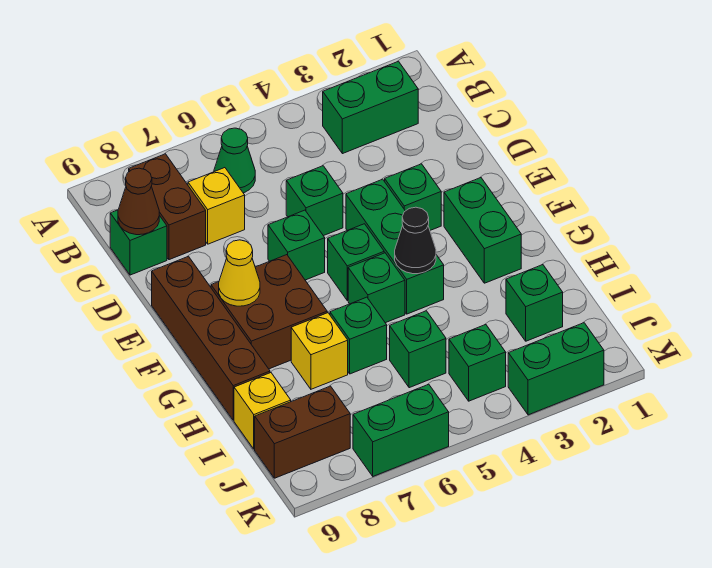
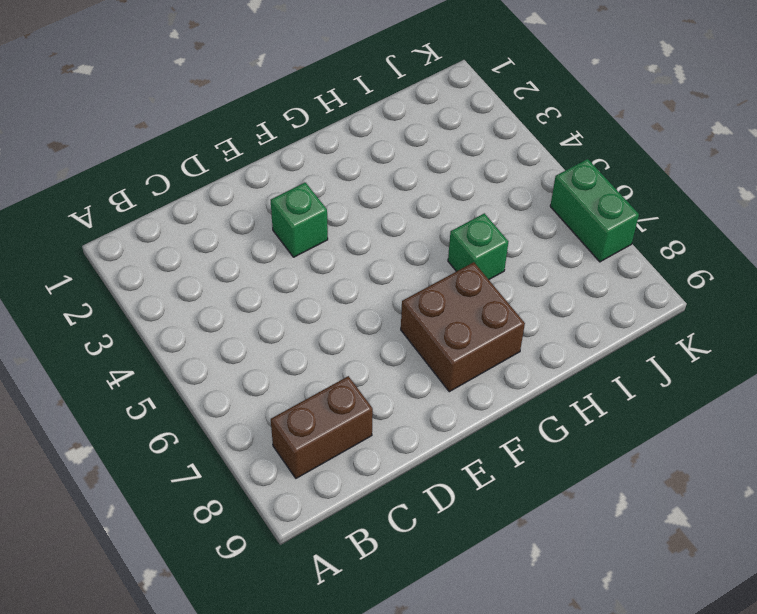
none -> green brick B2:B3 level 1
none -> green cone B6 level 1
none -> yellow brick C7 level 1

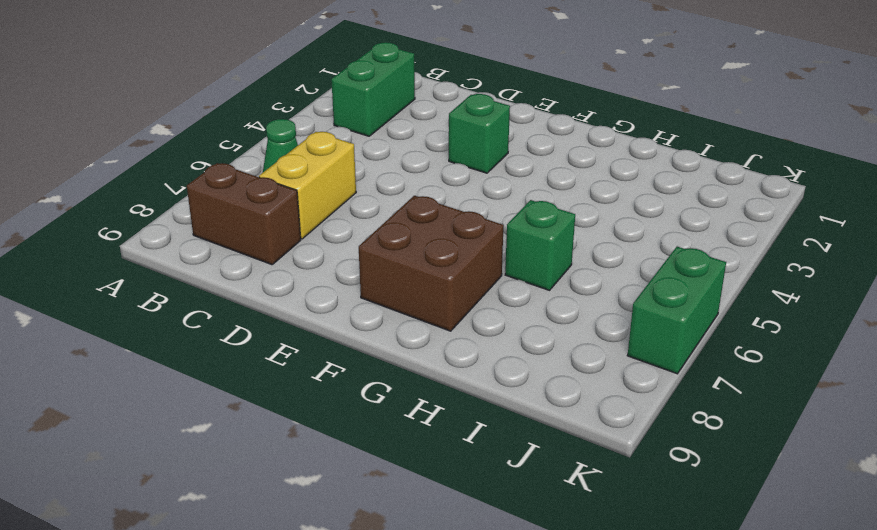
yellow brick C6:C7 level 1 -> yellow brick C7 level 1
none -> green brick C9 level 1
none -> green brick D5 level 1
none -> green brick E4:G4 level 1

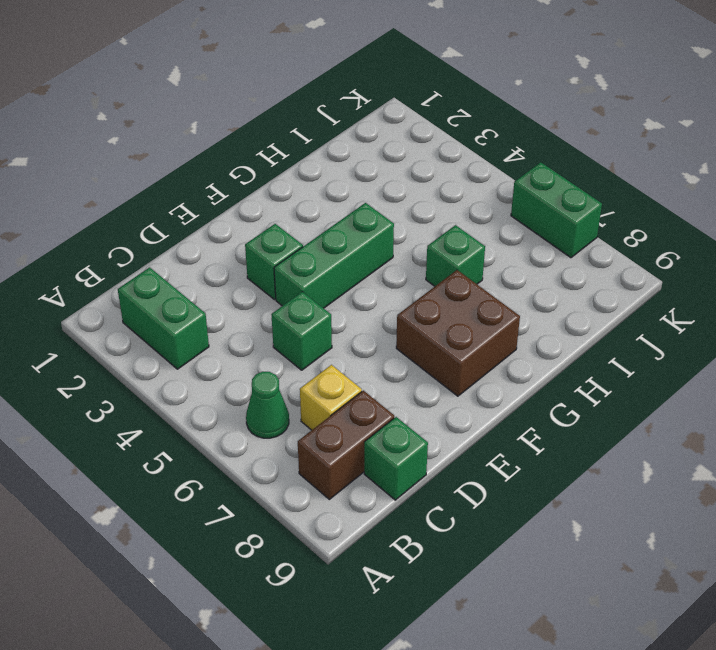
none -> green brick E6 level 1
none -> brown brick E9:H9 level 1
none -> green brick F2:G2 level 1

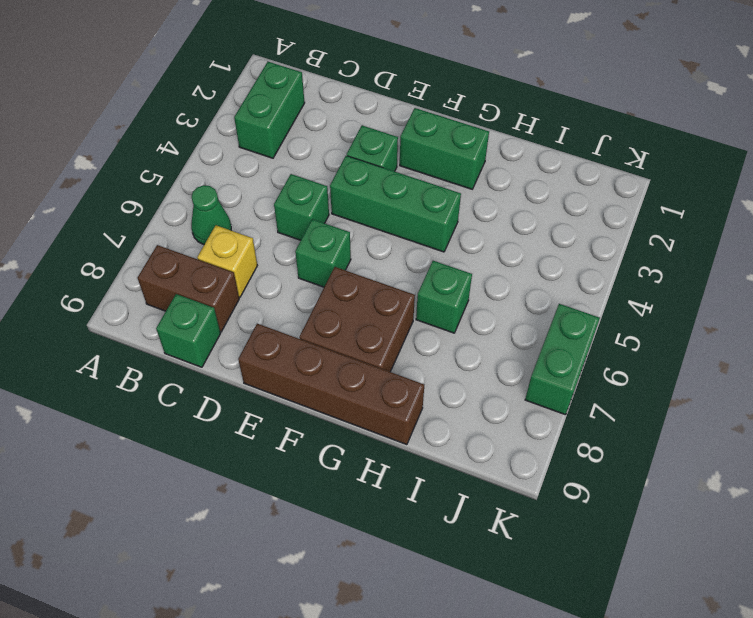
none -> green brick F5 level 1
none -> green brick G5 level 1
none -> yellow brick H7 level 1

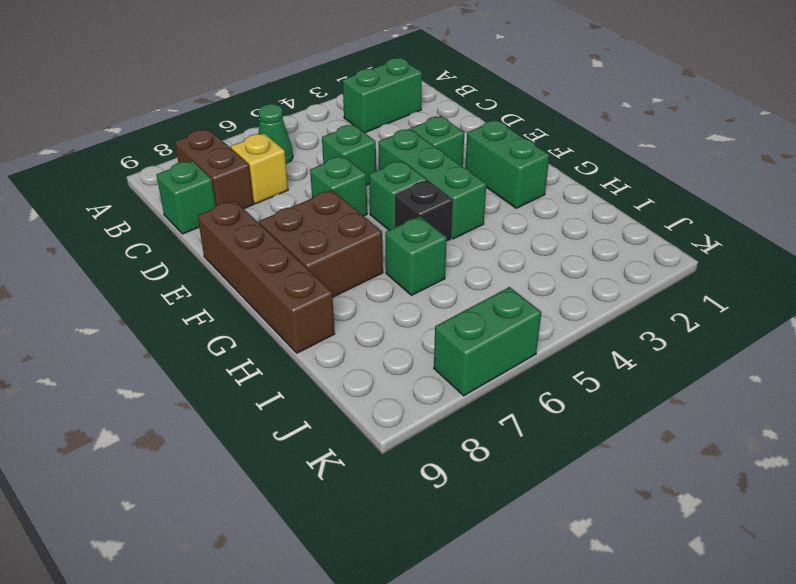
black brick G5 level 1 -> green brick G5 level 1
none -> yellow brick H7 level 1
none -> green brick I2 level 1
none -> green brick I5 level 1

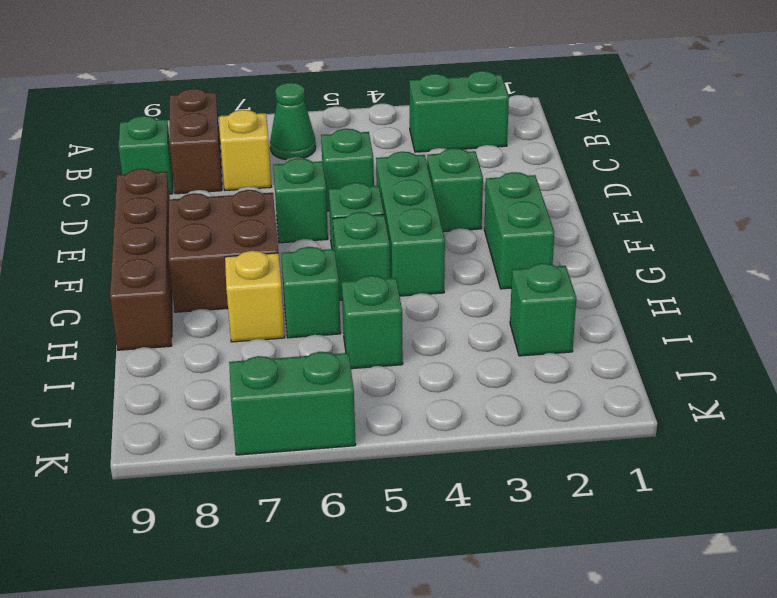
none -> yellow brick I9 level 1
none -> green brick J4 level 1
none -> brown brick J8:J9 level 1

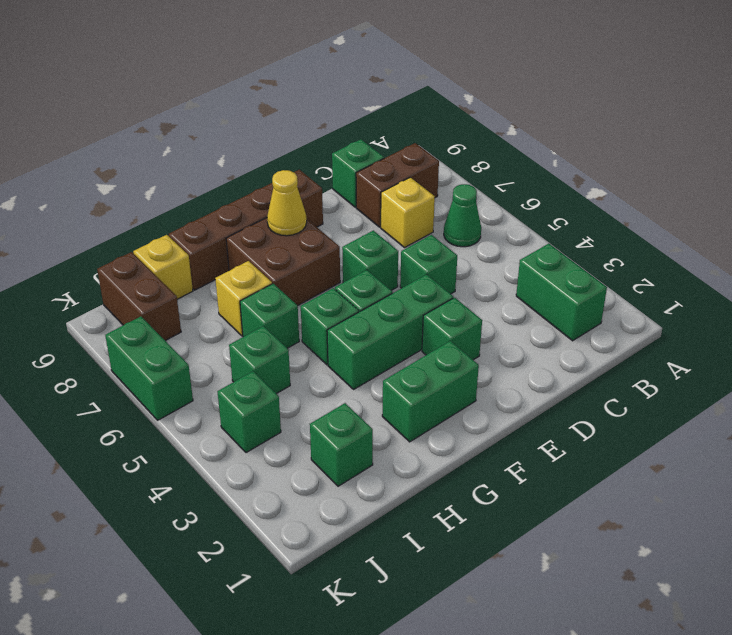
none -> green brick K2:K3 level 1
none -> brown cone C9 level 2
none -> black cone G4 level 2

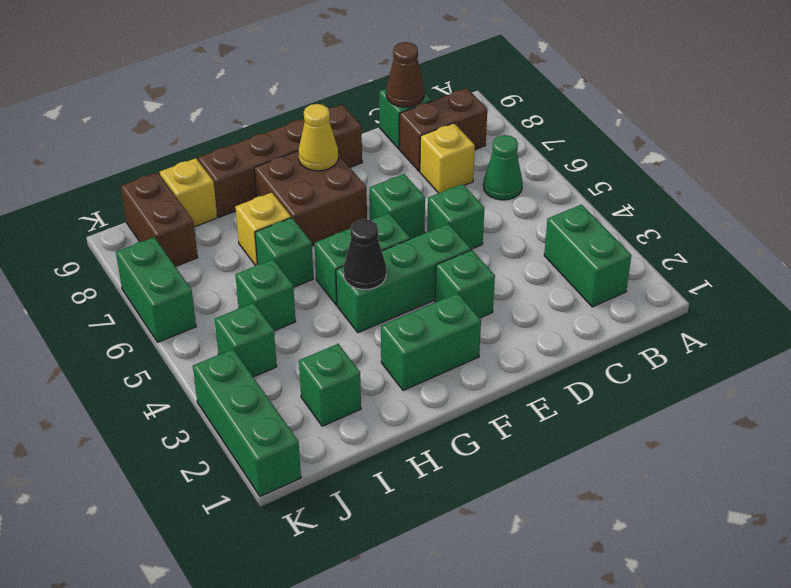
green brick K1:K3 level 1 -> green brick K2:K3 level 1

